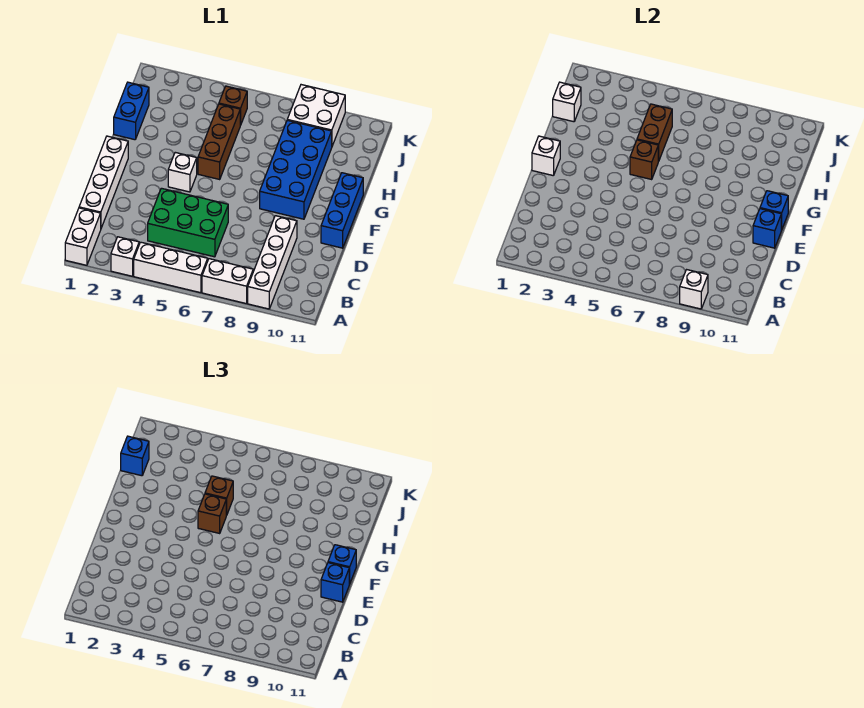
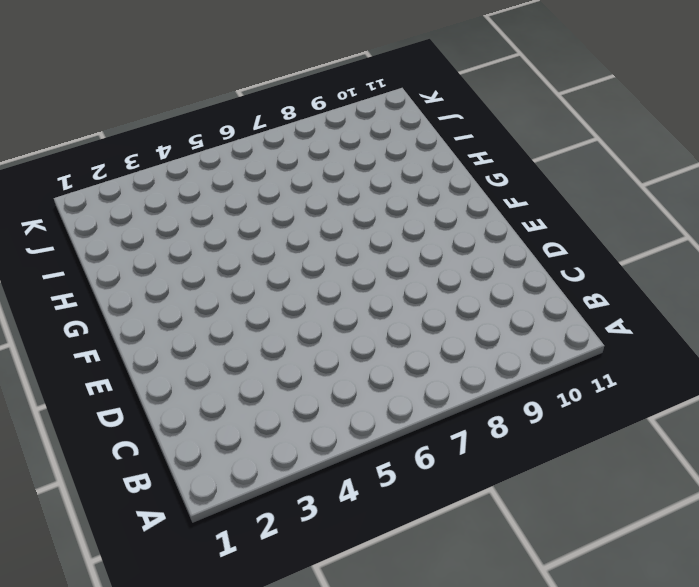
none -> white brick A1:B1 level 1
none -> white brick A3 level 1
none -> white brick A4:A6 level 1

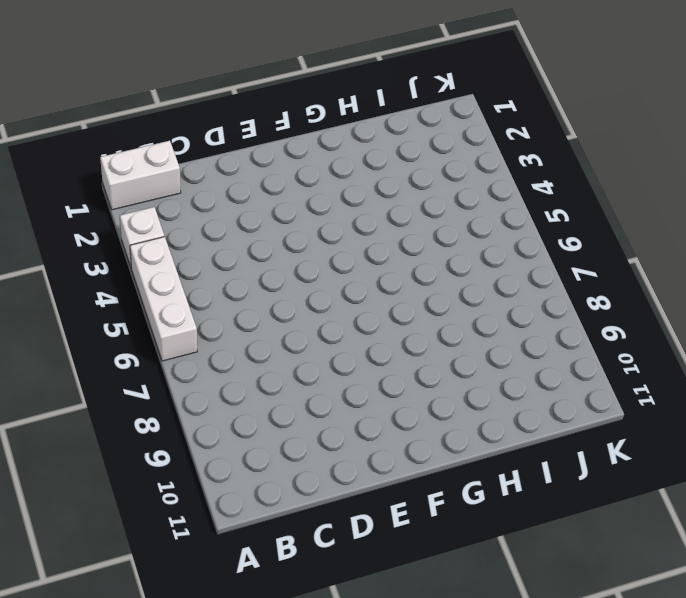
none -> white brick A7:A8 level 1
none -> white brick A9:D9 level 1
none -> white brick C1:F1 level 1

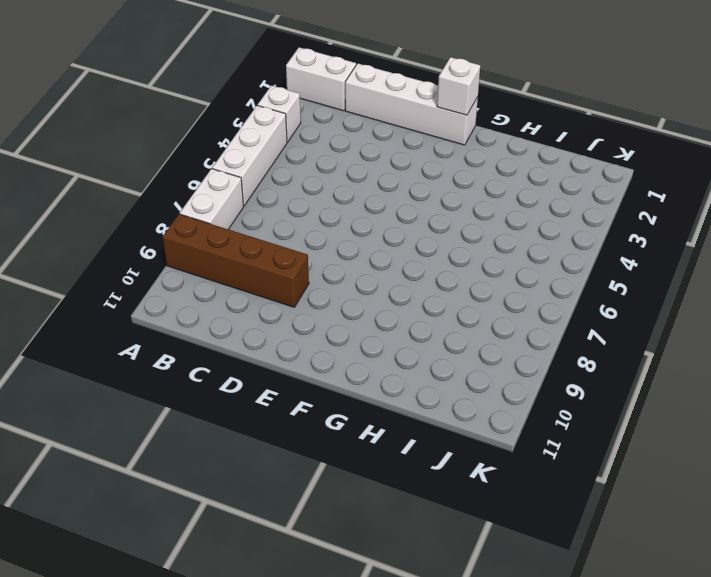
brown brick A9:D9 level 1 -> white brick A9:D9 level 1
none -> green brick C4:D6 level 1
none -> blue brick E11:G11 level 1
none -> white brick F4 level 1

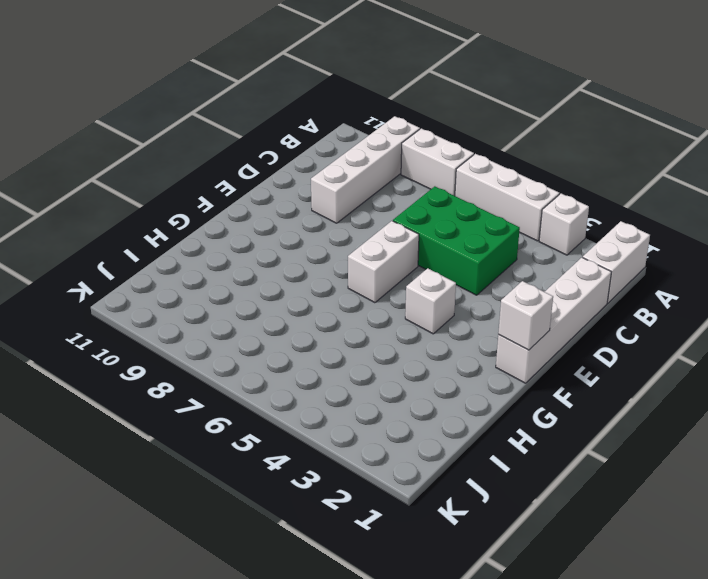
white brick E6:F6 level 1 -> none
none -> blue brick E11:G11 level 1
none -> blue brick F8:I9 level 1
none -> brown brick G5:I5 level 1

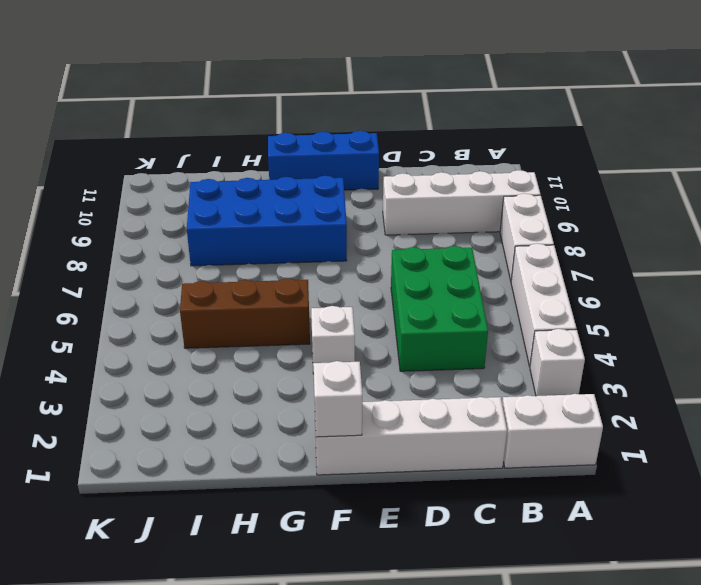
none -> blue brick H1:I1 level 1
none -> brown brick J5 level 1
none -> white brick J8:K9 level 1

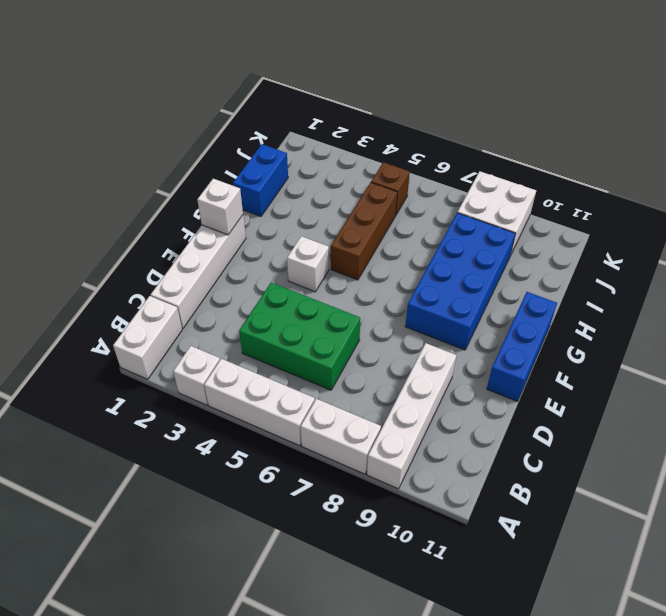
none -> white brick A9 level 2
none -> blue brick E11 level 2
none -> blue brick F11 level 2

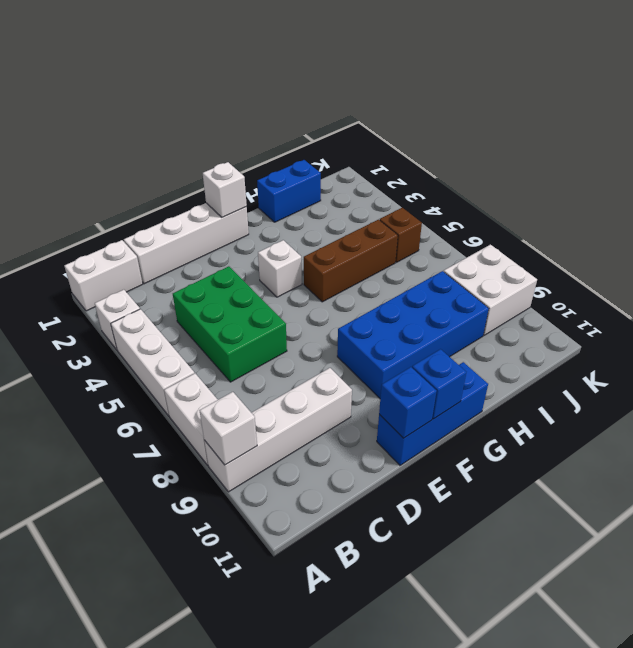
none -> brown brick G5 level 2
none -> brown brick H5:I5 level 2
none -> white brick I1 level 2

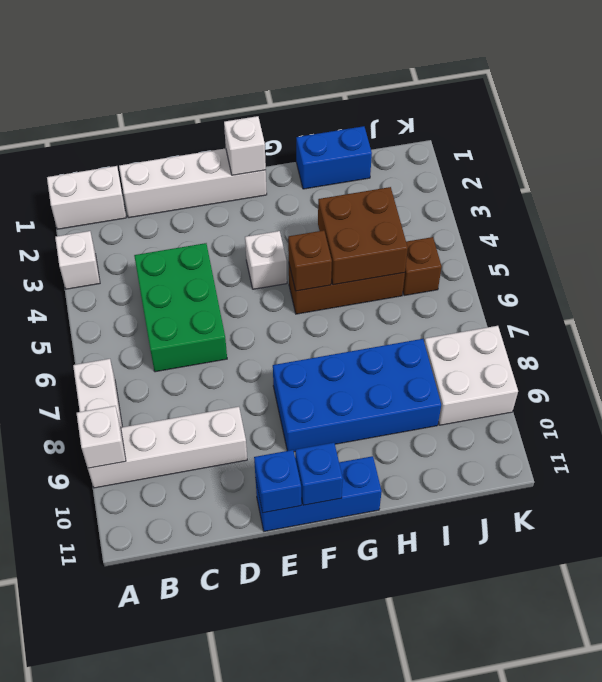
brown brick H4:I5 level 2 -> brown brick H5:I5 level 2
none -> white brick A4:A6 level 1
none -> white brick I1 level 2
none -> blue brick E11 level 3

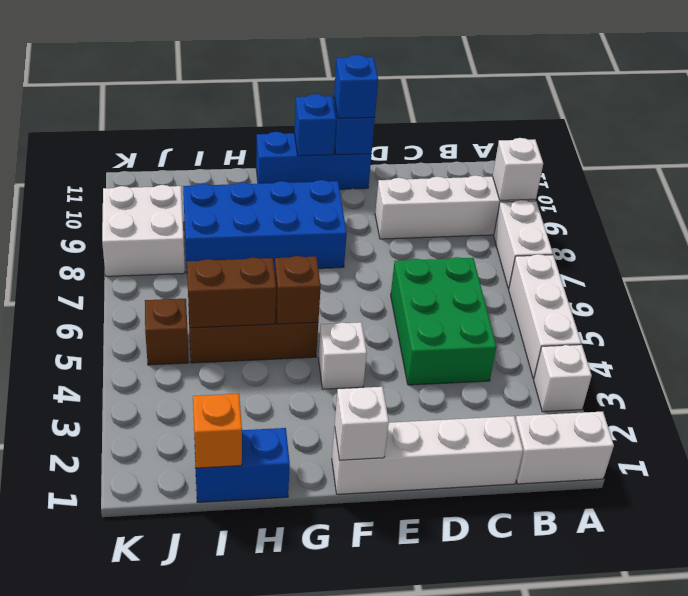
orange brick I1 level 2 -> white brick I1 level 2
none -> blue brick F11 level 3
none -> brown brick G5 level 3
none -> brown brick H5 level 3

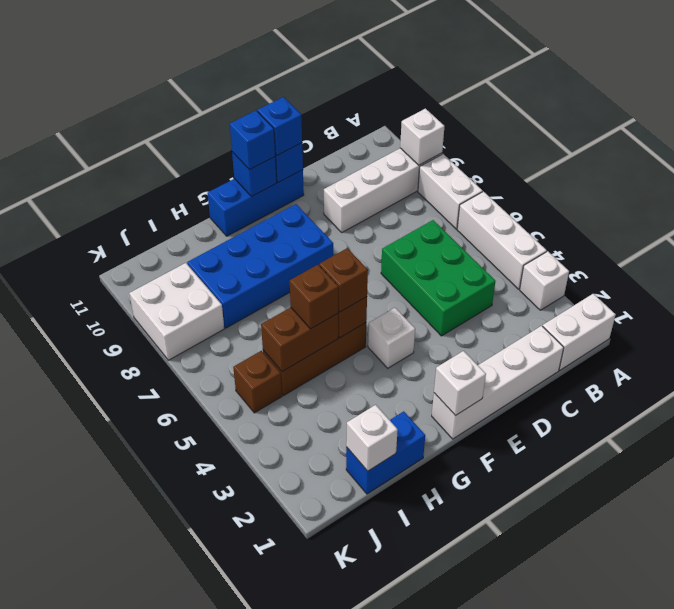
none -> blue brick I1 level 3

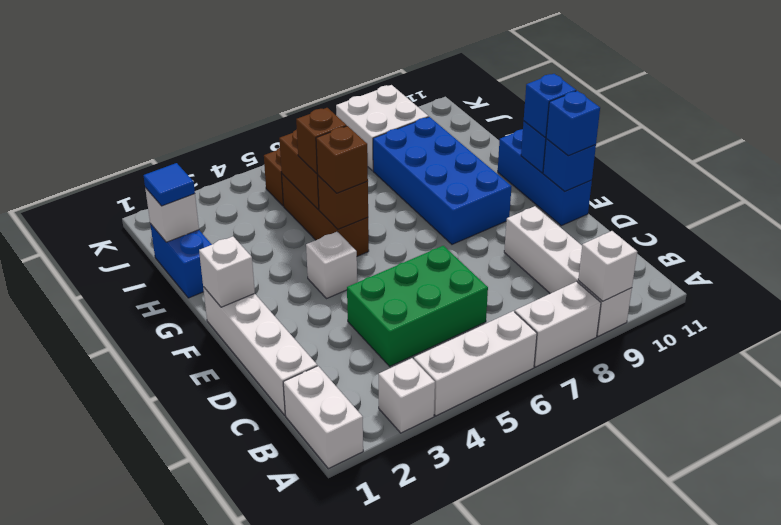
blue tile I1 level 3 -> blue brick I1 level 3

